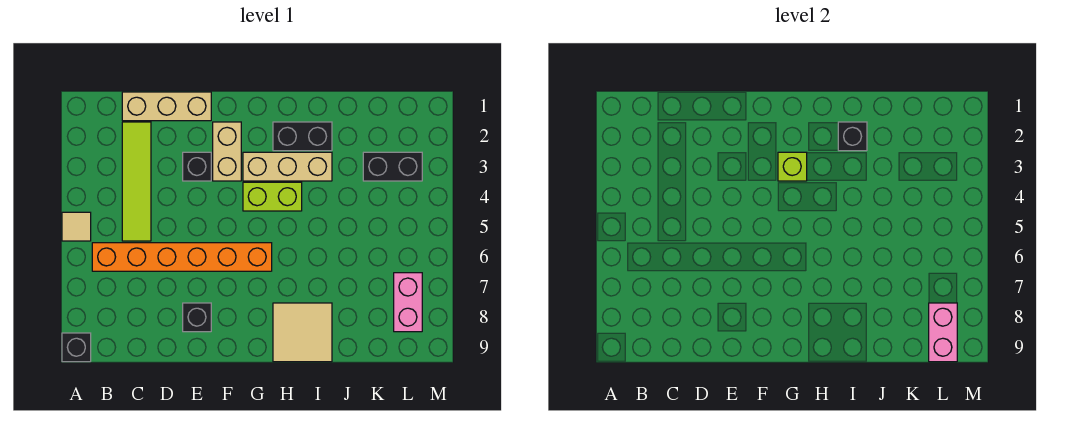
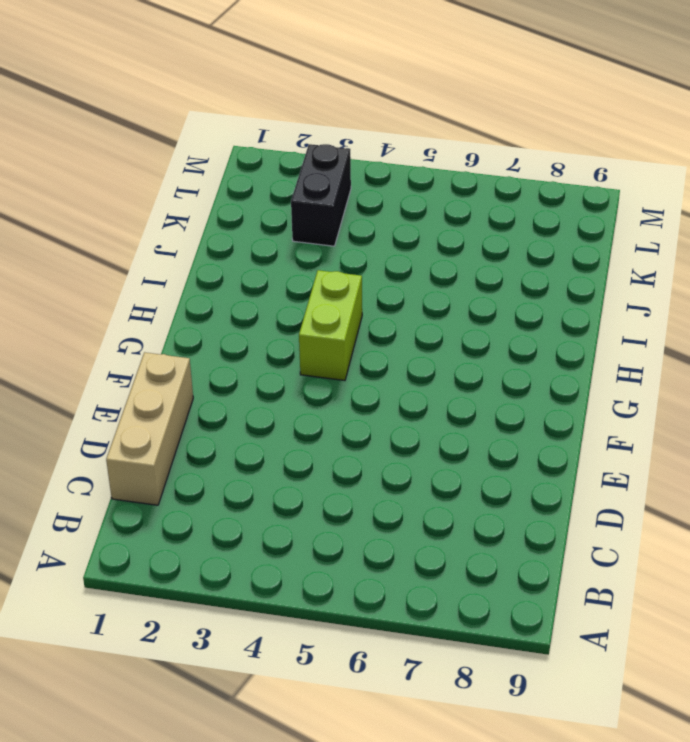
none -> tan tile A5 level 1
none -> black brick A9 level 1
none -> orange brick B6:G6 level 1

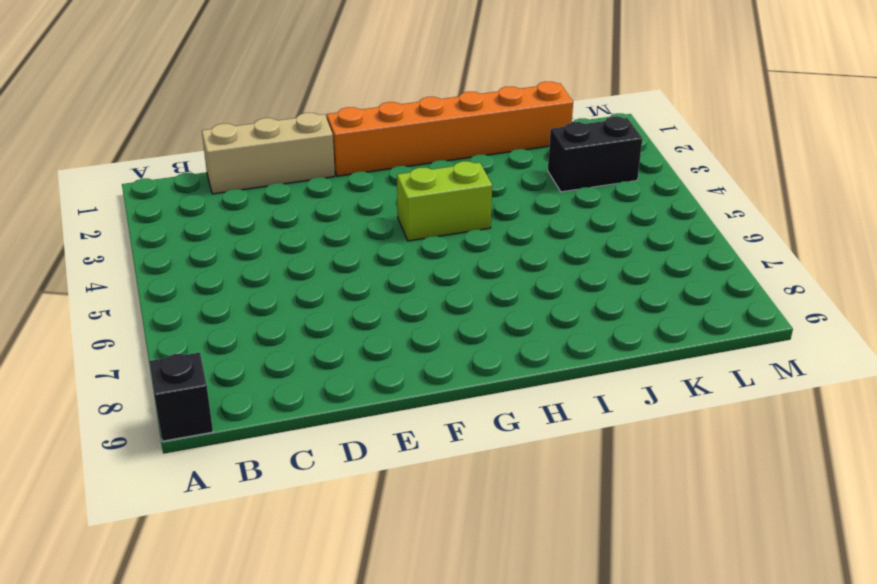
orange brick F1:K1 level 1 -> orange brick B6:G6 level 1
none -> tan tile A5 level 1
none -> lime tile C2:C5 level 1
none -> black brick E3 level 1

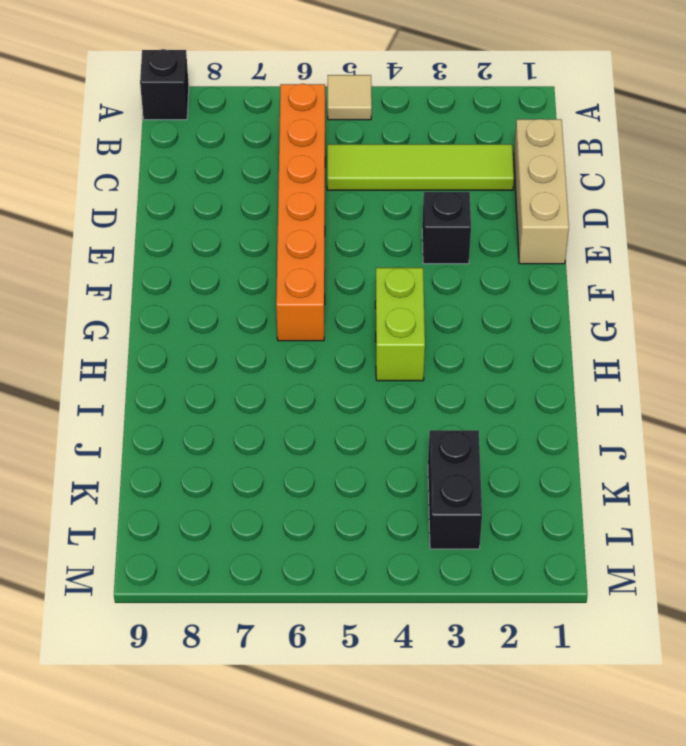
none -> black brick E8 level 1
none -> tan brick F2:F3 level 1
none -> tan brick G3:I3 level 1

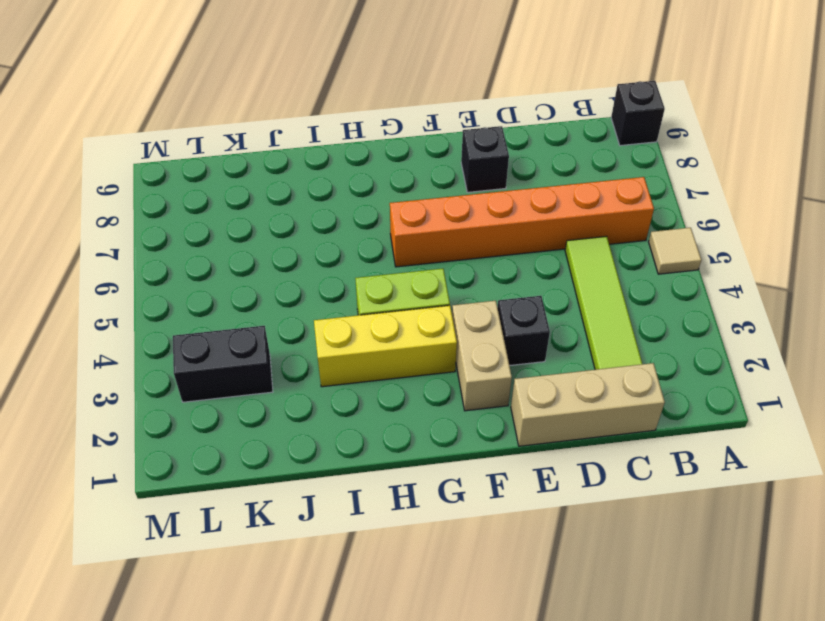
yellow brick G3:I3 level 1 -> tan brick G3:I3 level 1
none -> black brick H2:I2 level 1
none -> tan tile H8:I9 level 1
none -> pink brick L7:L8 level 1

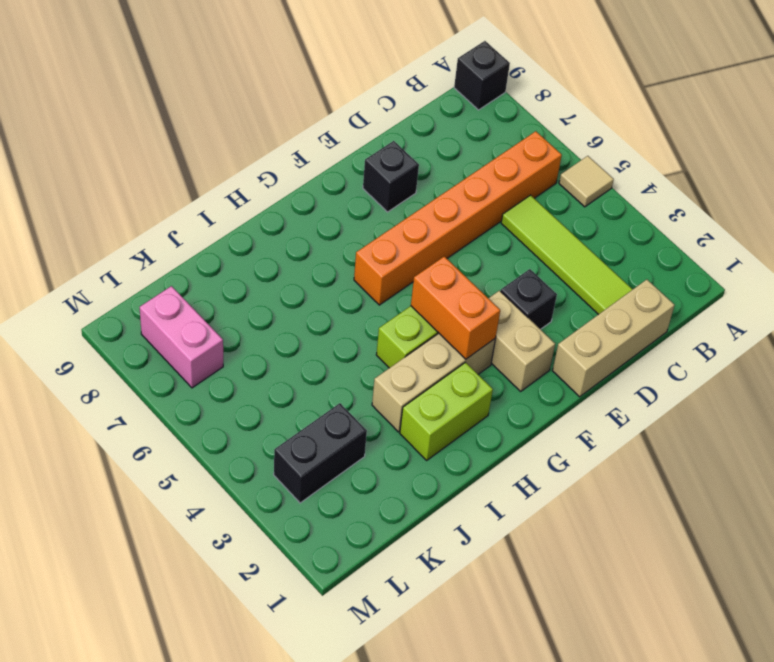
orange brick G3:G4 level 2 -> lime brick G3 level 2
lime brick H2:I2 level 1 -> black brick H2:I2 level 1
none -> tan tile H8:I9 level 1
none -> black brick I2 level 2
none -> pink brick L8:L9 level 2

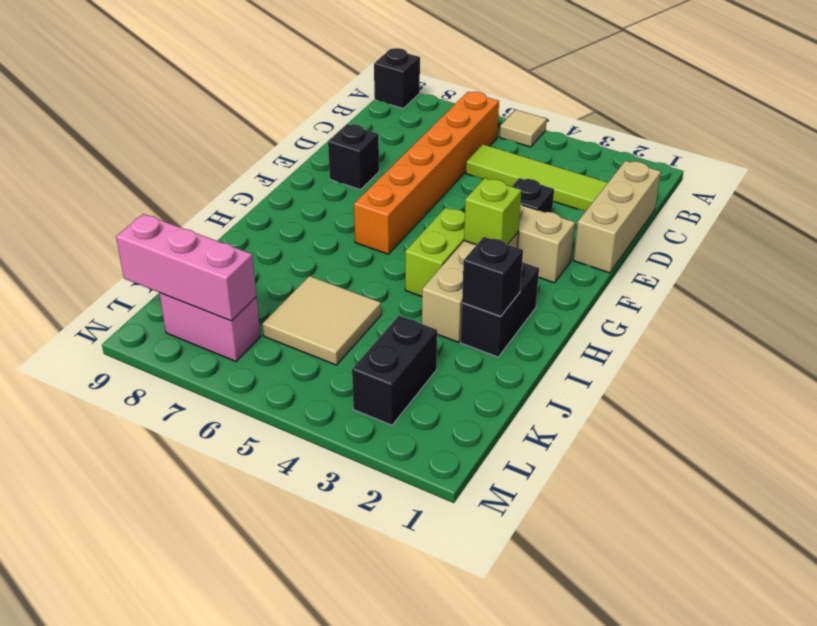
tan tile J5:K6 level 1 -> tan tile H8:I9 level 1
pink brick L7:L9 level 2 -> pink brick L8:L9 level 2

